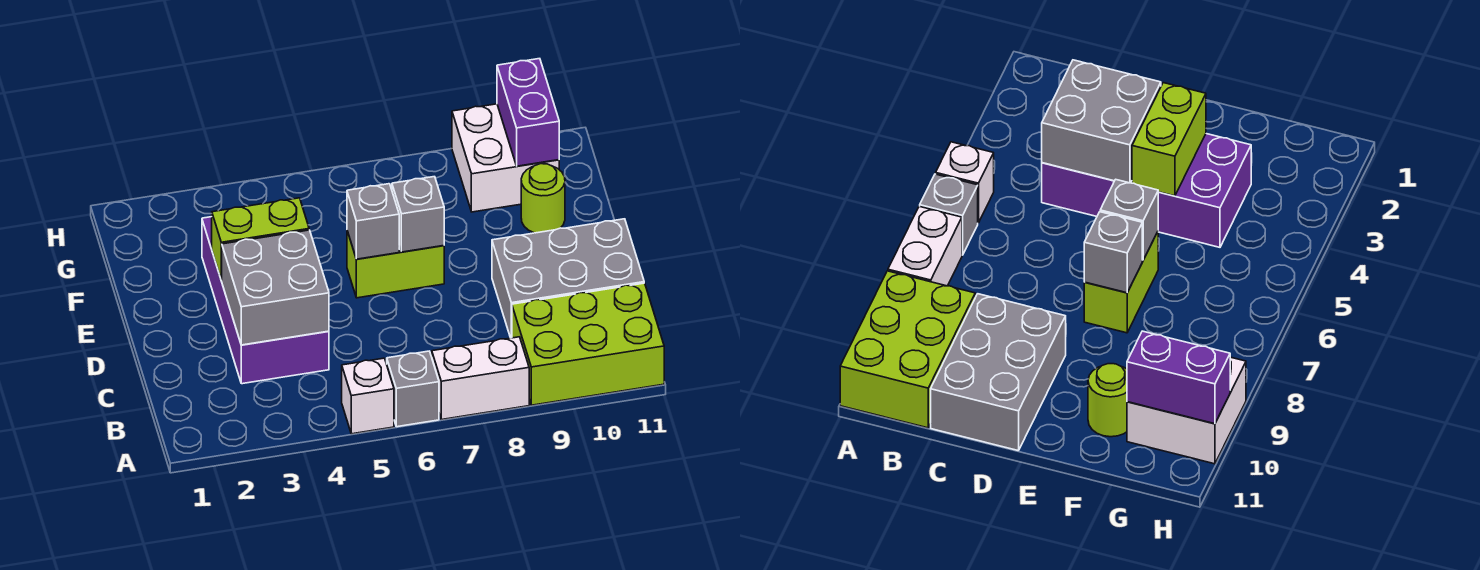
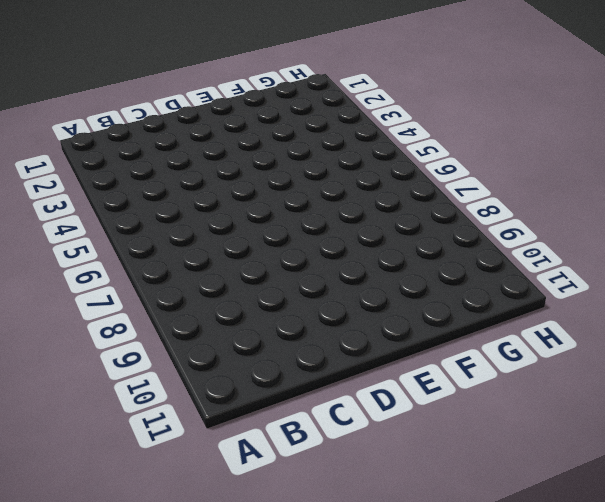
none -> white brick A5 level 1
none -> grey brick A6 level 1
none -> white brick A7:A8 level 1

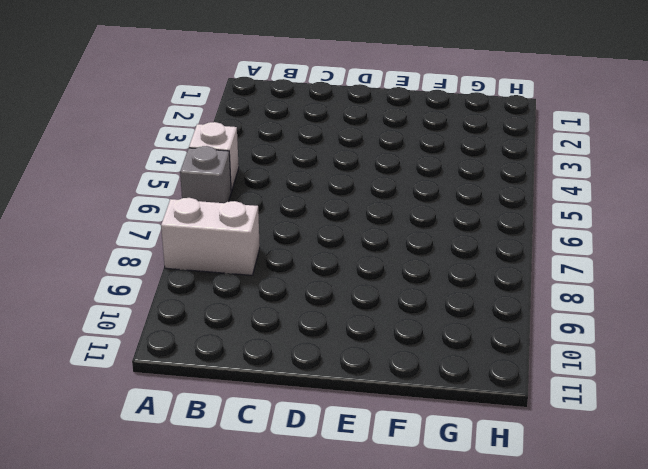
white brick A8:B8 level 1 -> white brick A7:A8 level 1
none -> lime brick A9:B11 level 1
none -> purple brick C3:F4 level 1
none -> grey brick C9:D11 level 1

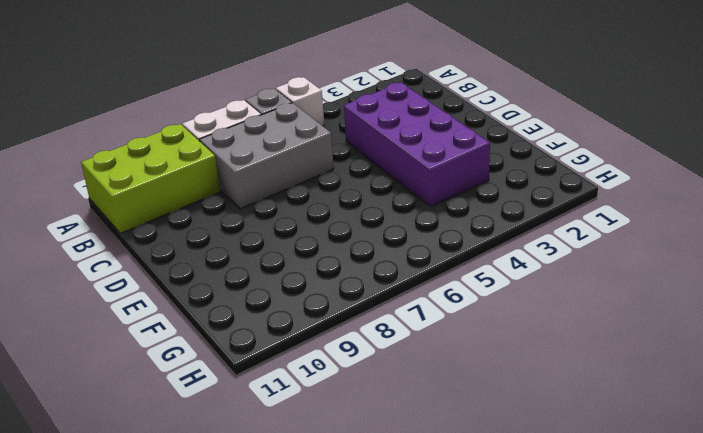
grey brick B6:C8 level 1 -> grey brick C9:D11 level 1
none -> lime brick E6:E7 level 1
none -> lime round brick F10 level 1
none -> white brick G9:H10 level 1

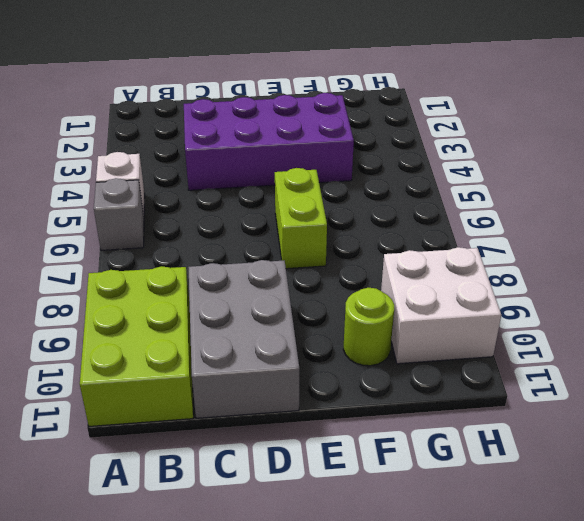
none -> white brick A7:A8 level 1
none -> grey brick C3:D4 level 2
none -> lime brick E3:E4 level 2

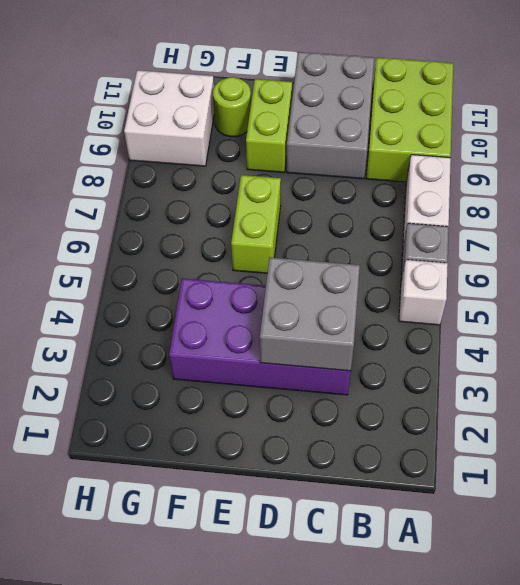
lime brick E9:E10 level 1 -> lime brick E3:E4 level 2
none -> grey brick E6 level 2
none -> grey brick E7 level 2
none -> purple brick G10:H10 level 2

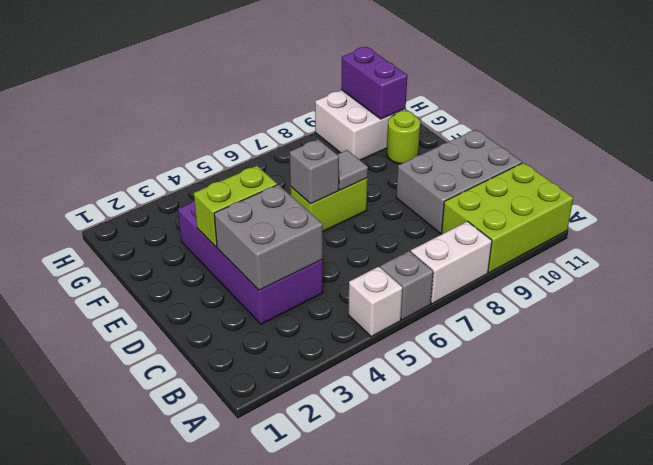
grey tile E7 level 2 -> grey brick E7 level 2

